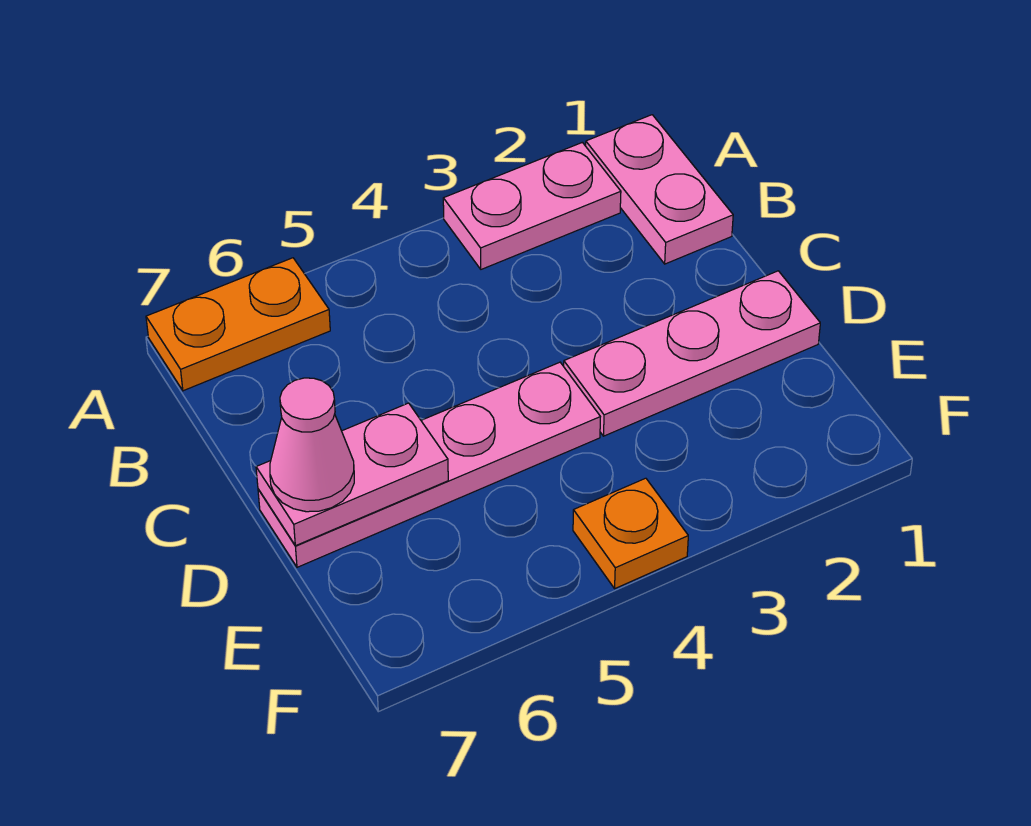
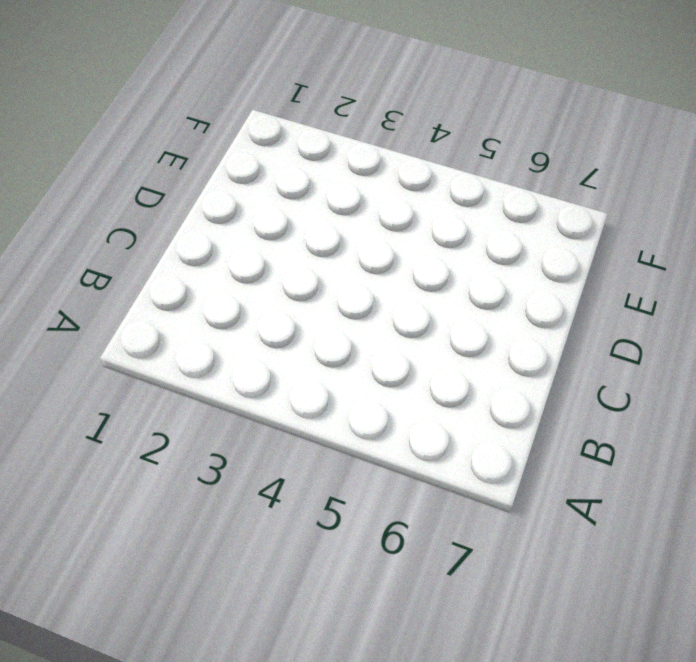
none -> pink plate A1:B1 level 1
none -> pink plate A2:A3 level 1

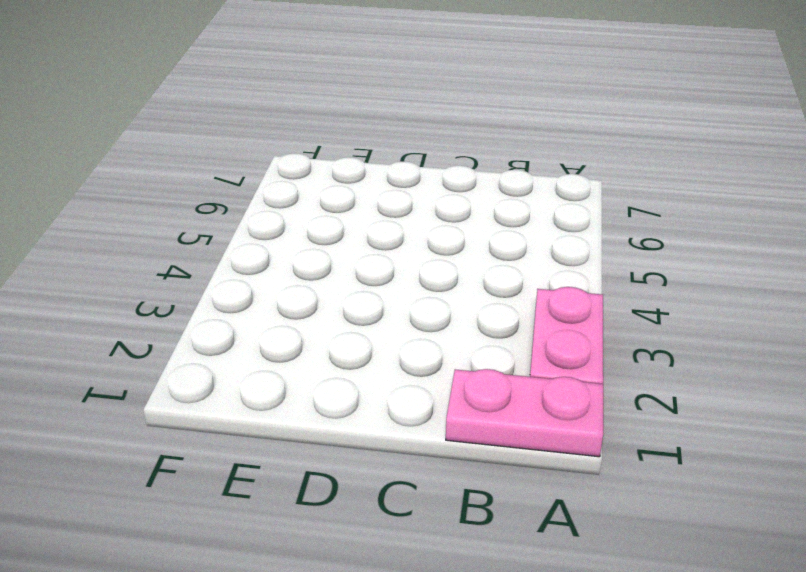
none -> orange plate A6:A7 level 1
none -> pink plate D1:D3 level 1

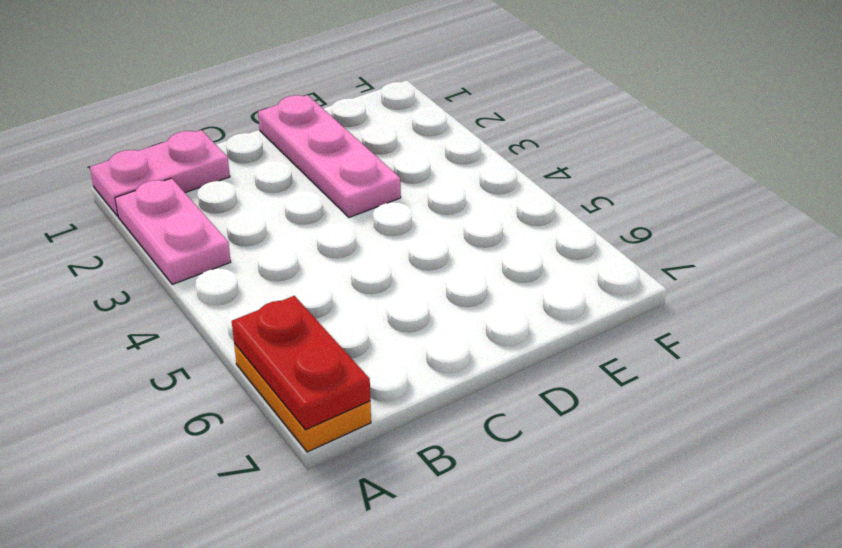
red plate A6:A7 level 2 -> none
none -> pink plate D4:D7 level 1
none -> orange plate F4 level 1

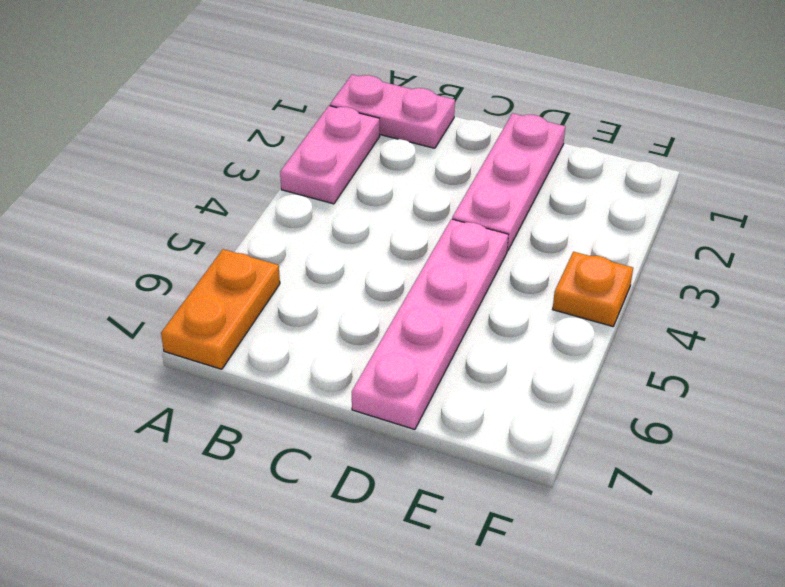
none -> pink plate D6:D7 level 2
none -> pink cone D7 level 3

